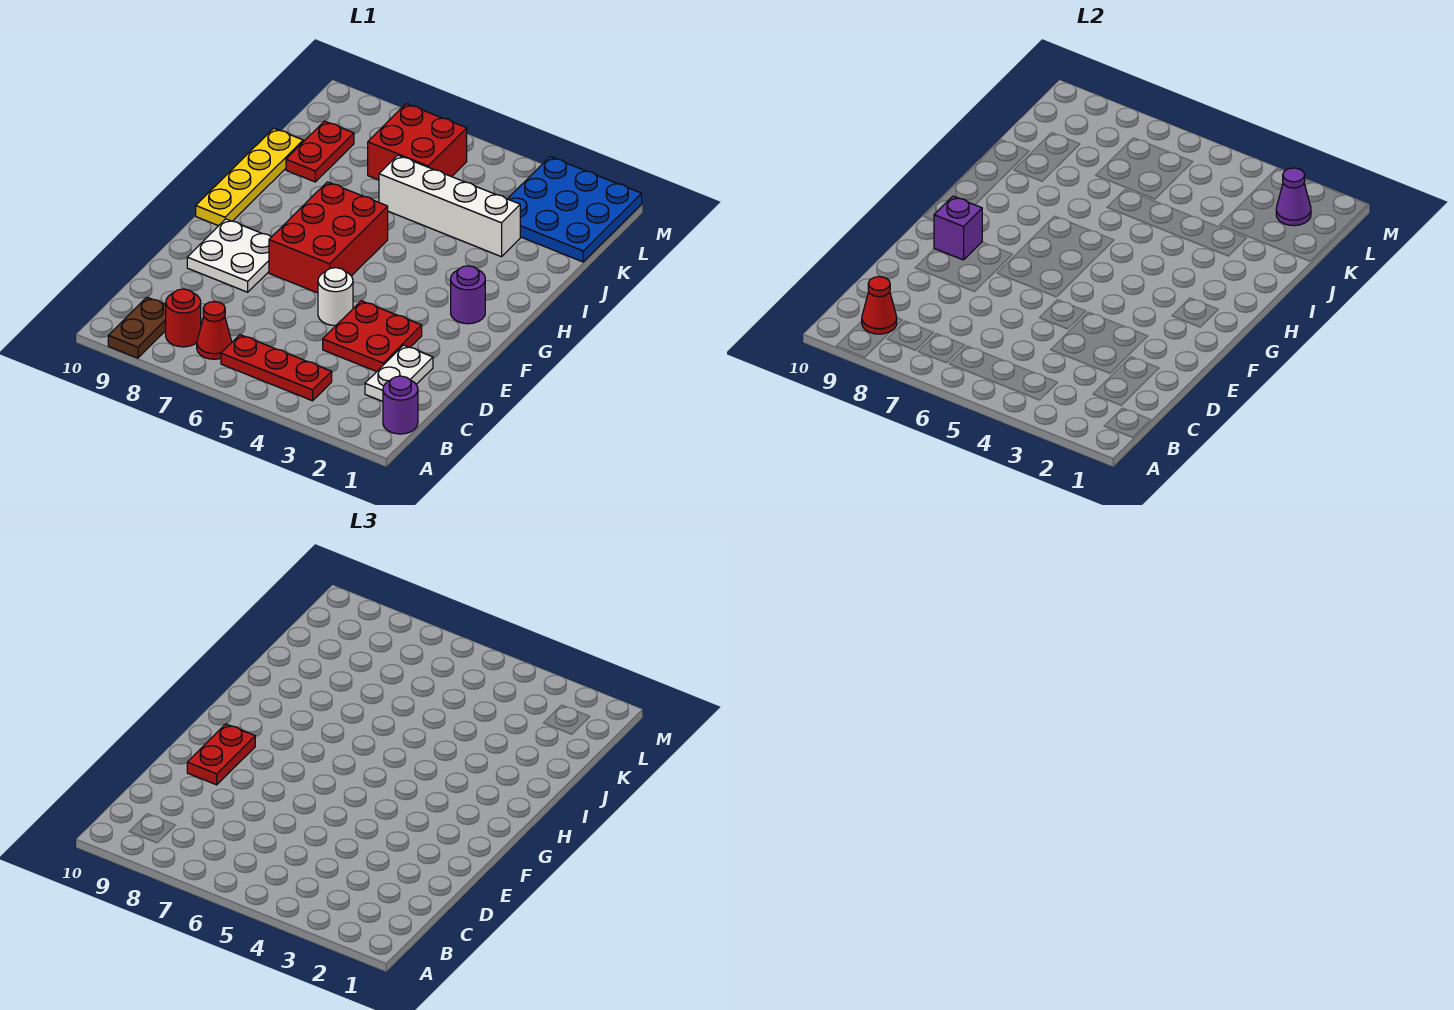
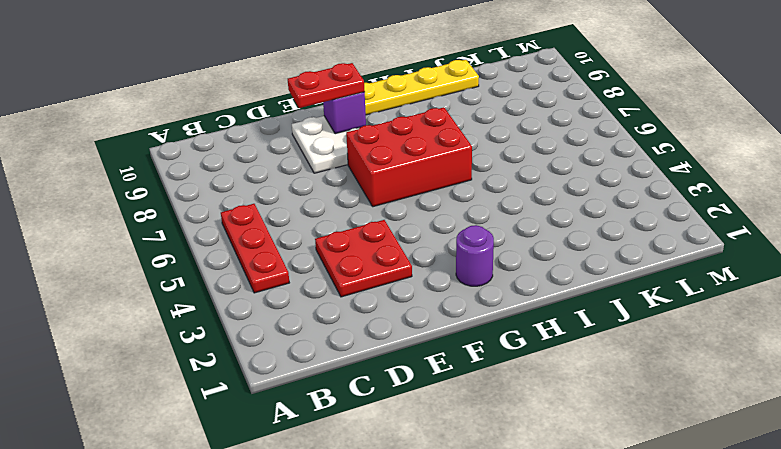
none -> brown plate A9:B9 level 1
none -> purple round brick B1 level 1
none -> red cone B7 level 1

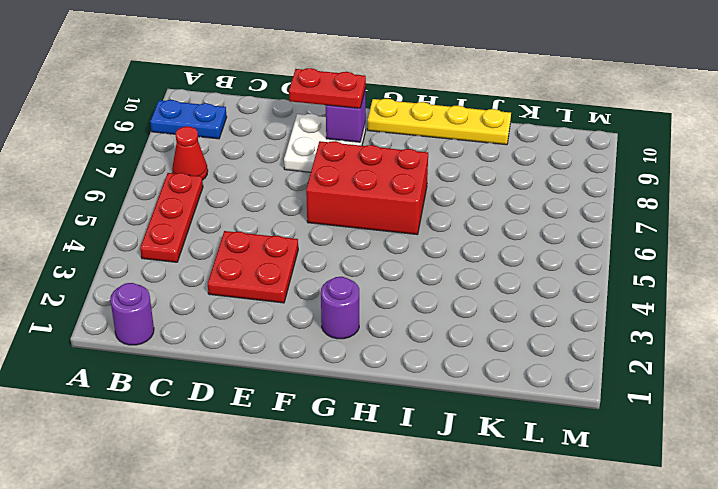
blue plate A9:B9 level 1 -> brown plate A9:B9 level 1
none -> red round brick B8 level 1
none -> white plate C2:D2 level 1
none -> white round brick E5 level 1

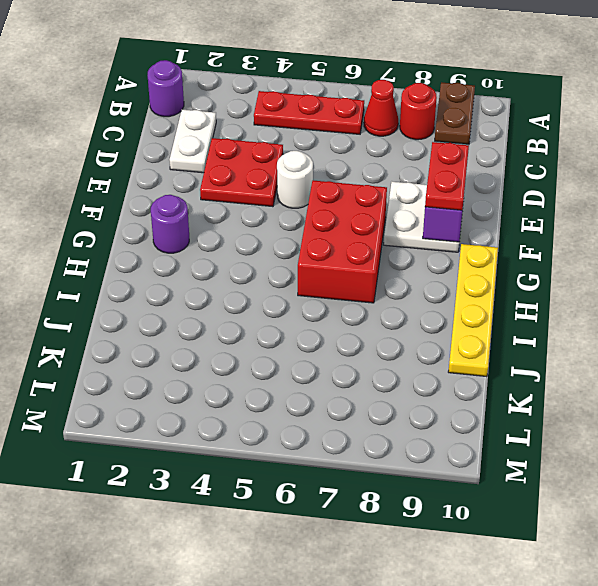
none -> white brick J3:J6 level 1
none -> red plate J9:K9 level 1
none -> blue plate K1:M3 level 1

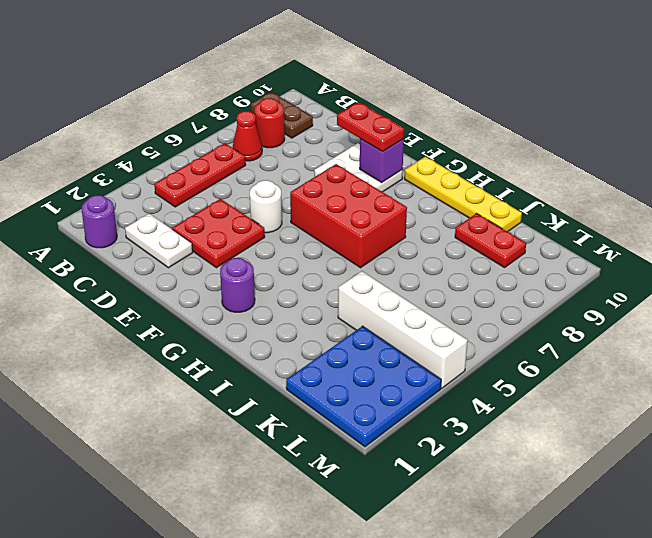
white brick J4:M4 level 1 -> white brick J3:J6 level 1
none -> red brick K6:L7 level 1
none -> red cone B9 level 2
none -> purple cone L2 level 2

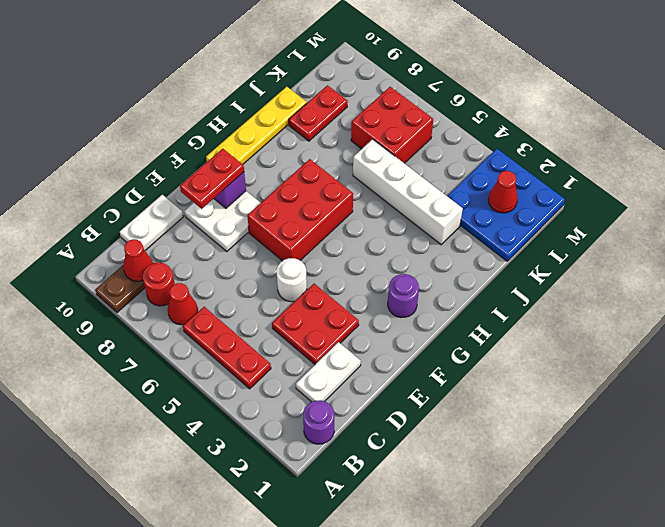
white plate C10:D10 level 1 -> none
red cone L2 level 2 -> purple cone L2 level 2

